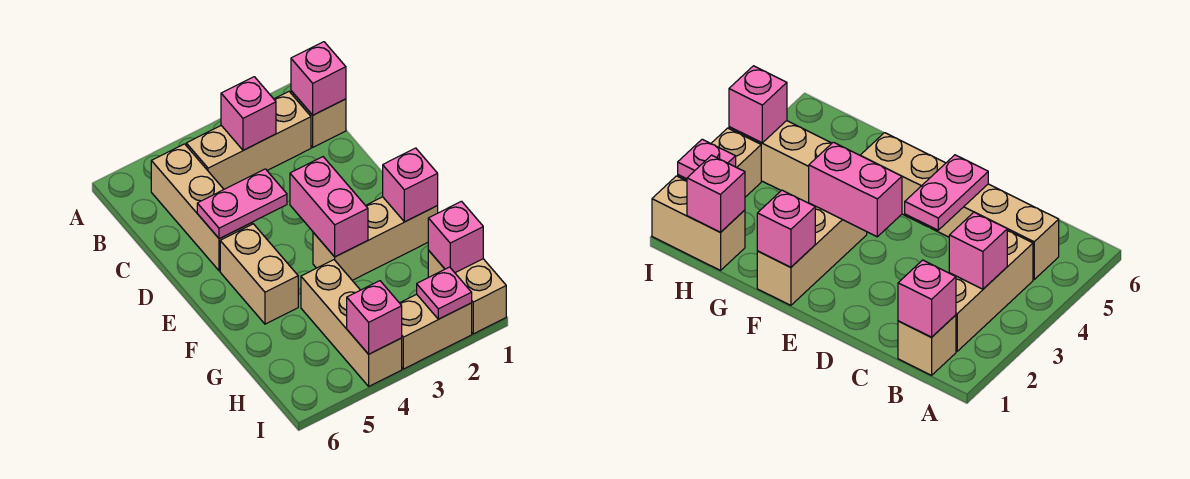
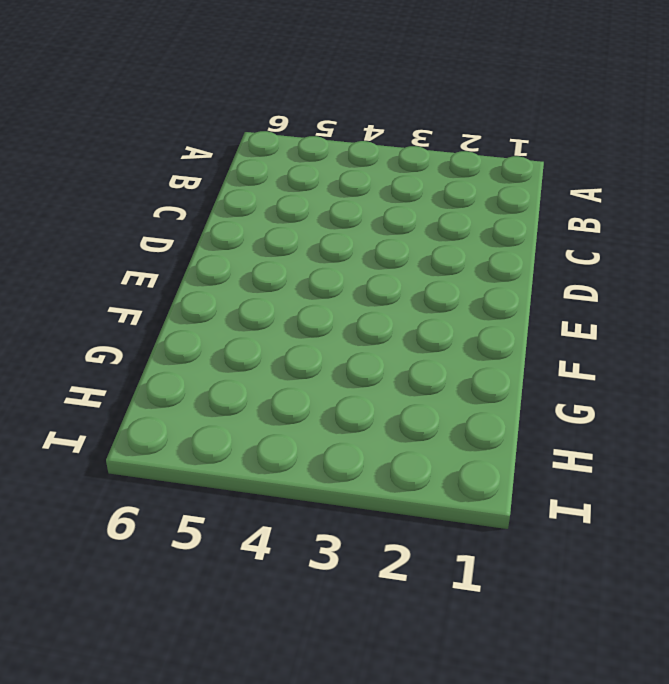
none -> tan brick B1 level 1
none -> tan brick B2:B4 level 1
none -> tan brick B5:D5 level 1

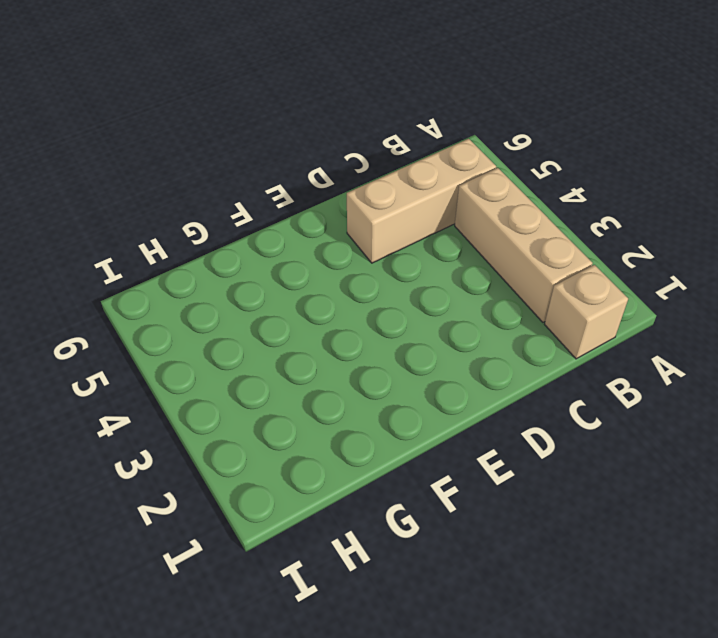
none -> tan brick E5:F5 level 1
none -> tan brick F1:F3 level 1
none -> tan brick G4:I4 level 1

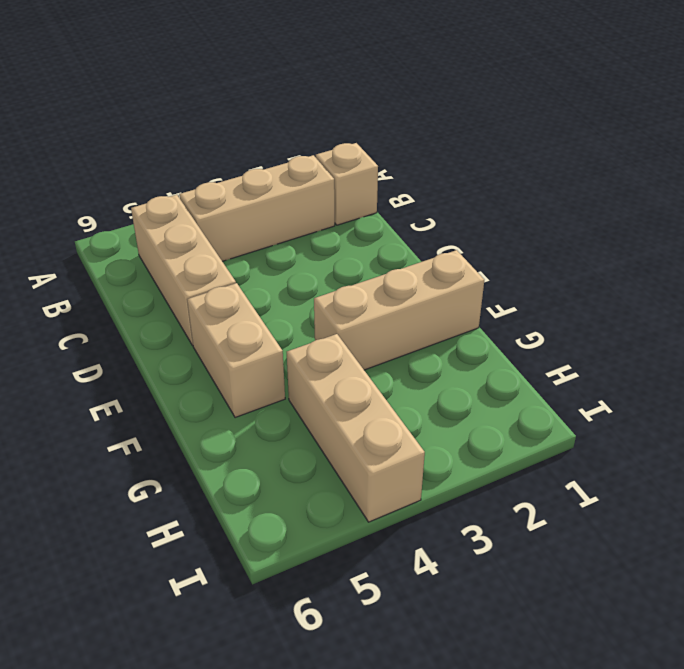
none -> tan brick H1:I1 level 1
none -> tan brick I2:I3 level 1
none -> pink brick B1 level 2

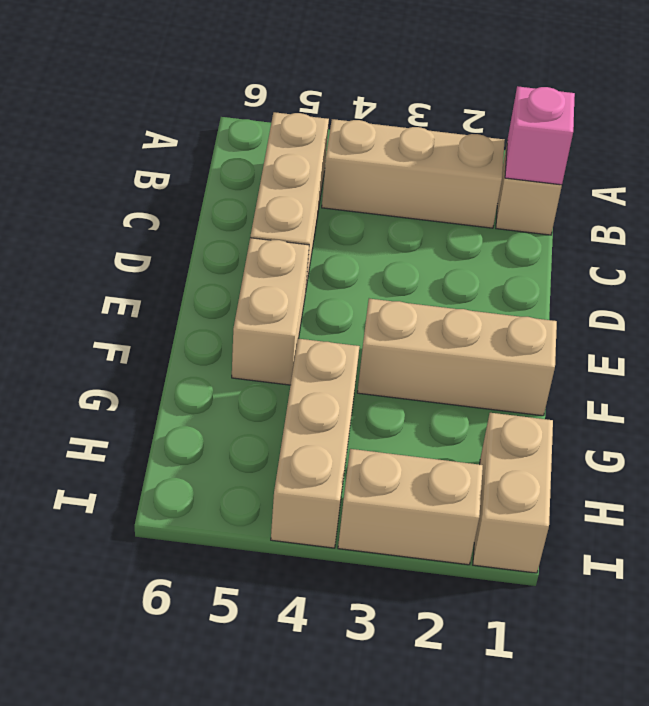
none -> pink brick B3 level 2
none -> pink plate D4:D5 level 2
none -> pink brick E3:F3 level 2

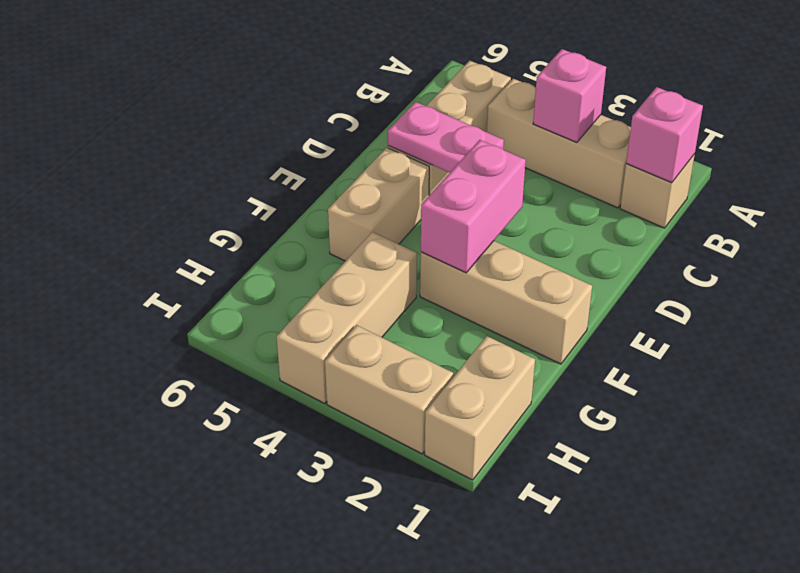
none -> pink brick F1 level 2
none -> pink brick H1 level 2
none -> pink plate I2 level 2

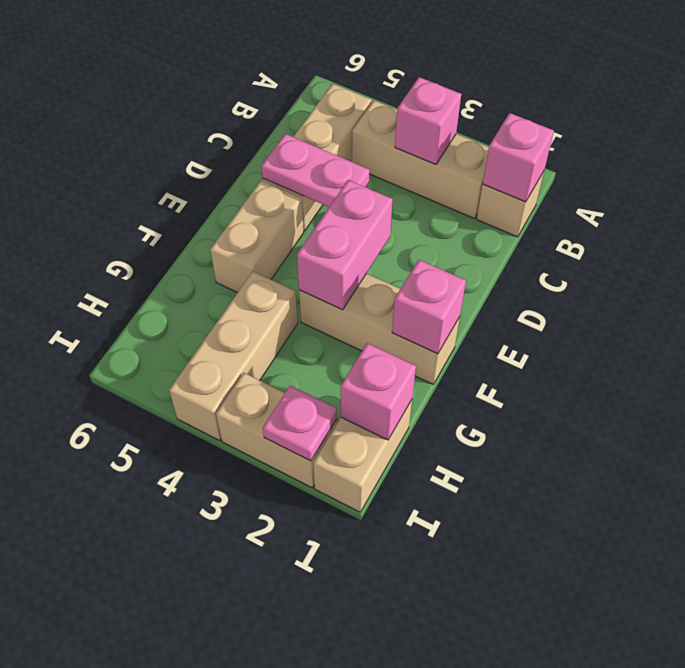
none -> pink brick I4 level 2

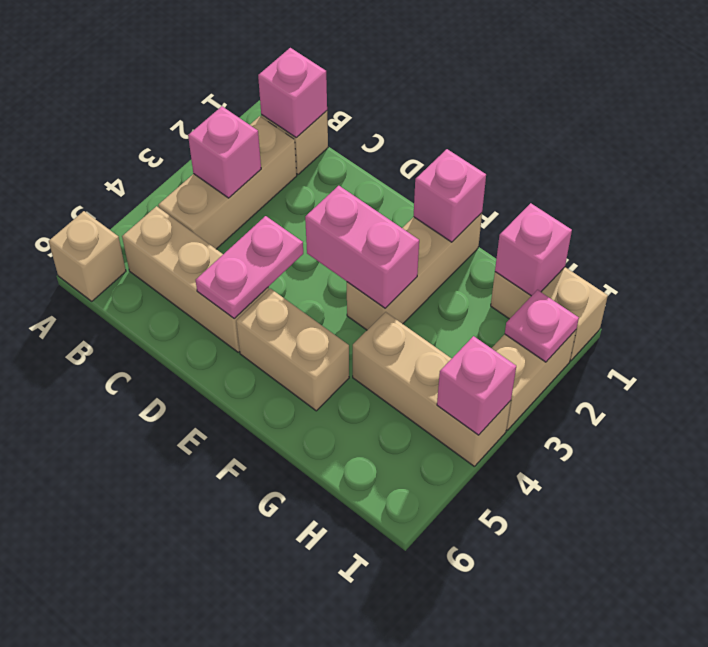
tan brick A6 level 1 -> none

